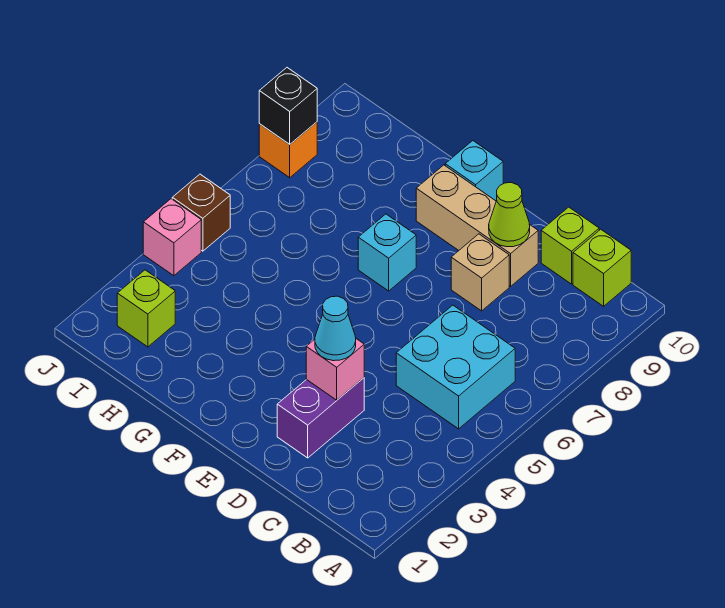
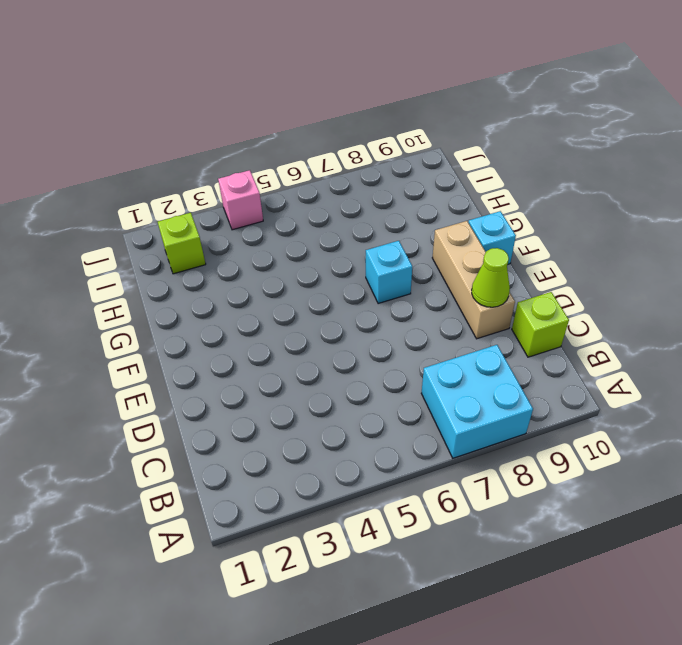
cyan brick A7:B8 level 1 -> cyan brick B5:C6 level 1
none -> lime brick B10 level 1
none -> purple brick D2:D3 level 1
none -> tan brick D8 level 1

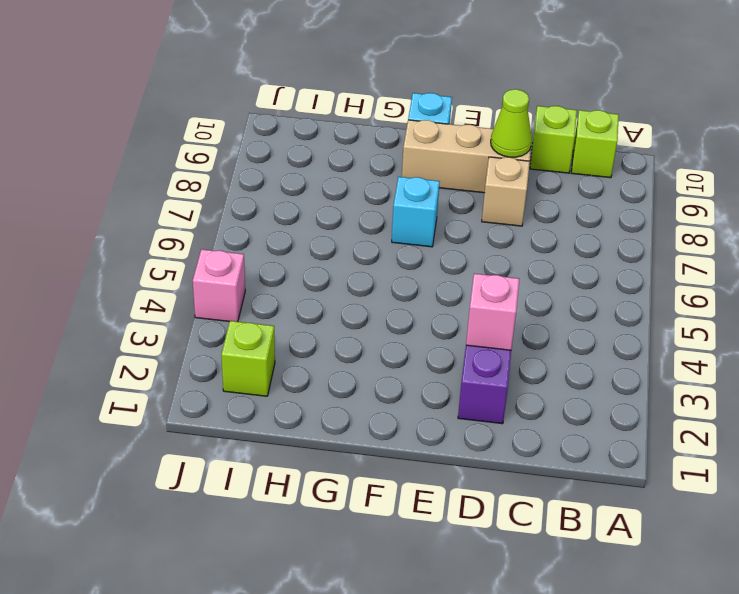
none -> cyan brick B5:C6 level 1
none -> brown brick J5 level 1
none -> orange brick J8 level 1

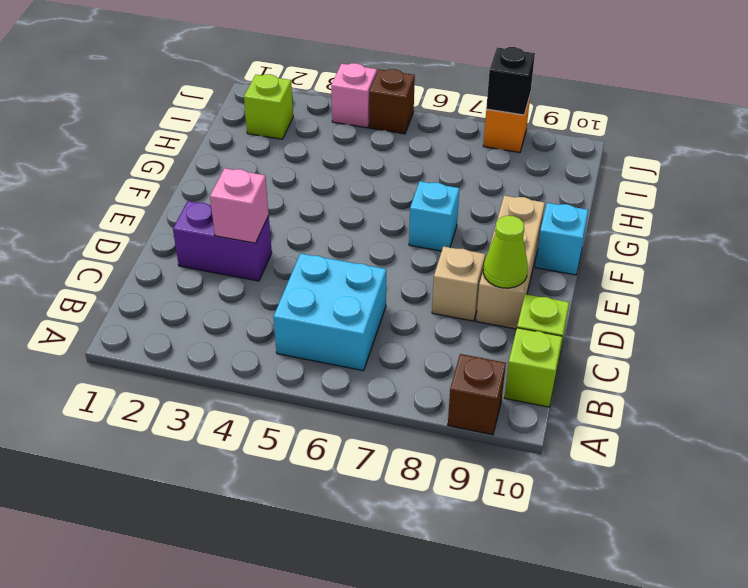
brown brick A9 level 1 -> none
none -> cyan cone D3 level 3

